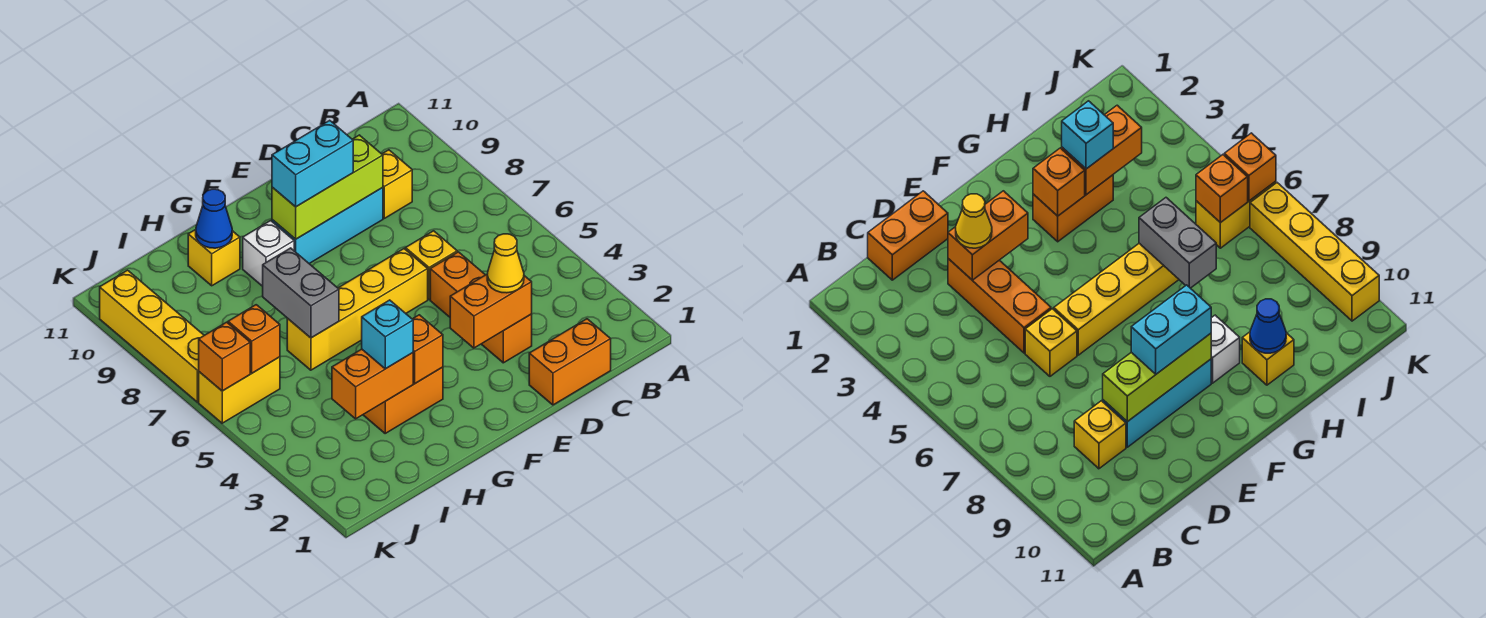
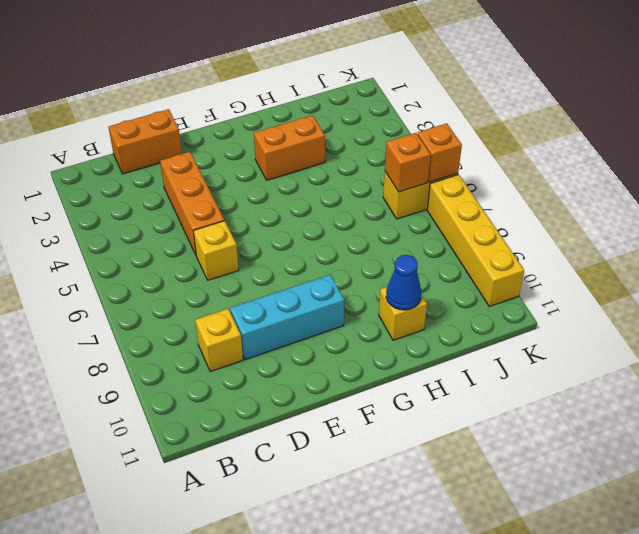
none -> yellow brick E6:H6 level 1
none -> white brick G9 level 1
none -> orange brick D3:E3 level 2

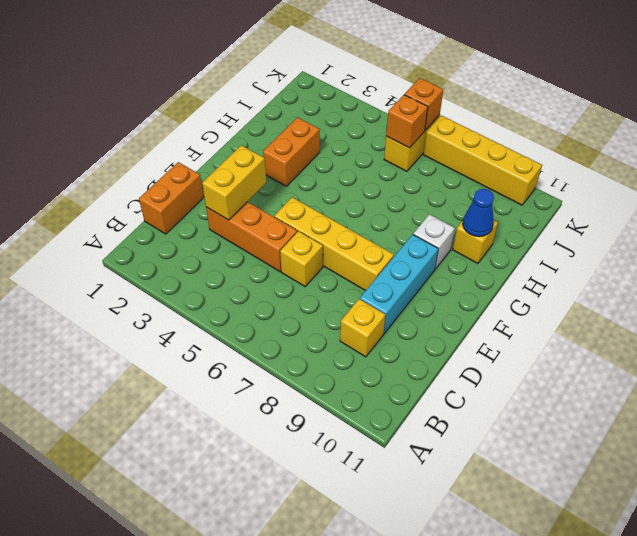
yellow brick D3:E3 level 2 -> orange brick D3:E3 level 2
yellow brick E5:E8 level 1 -> yellow brick E6:H6 level 1
none -> lime brick D9:F9 level 2
none -> orange brick G3 level 2
none -> orange brick H3:I3 level 2

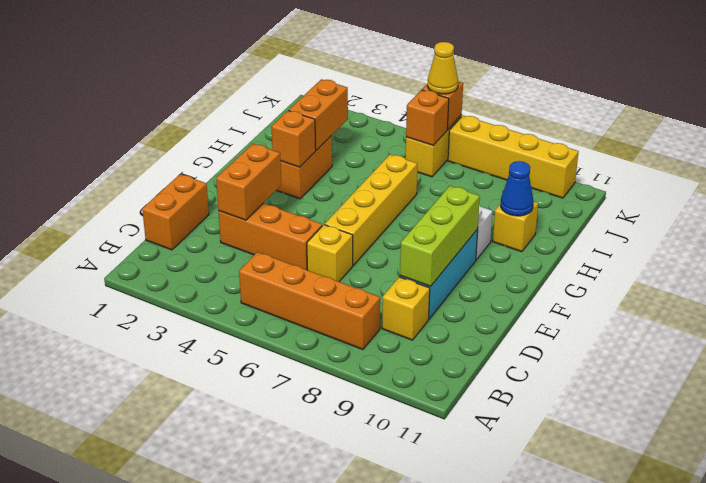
orange brick B5:B8 level 1 -> none
yellow cone K6 level 3 -> yellow cone D3 level 3
none -> grey brick H6:H7 level 2
none -> cyan brick E9:F9 level 3
none -> cyan brick H3 level 3

